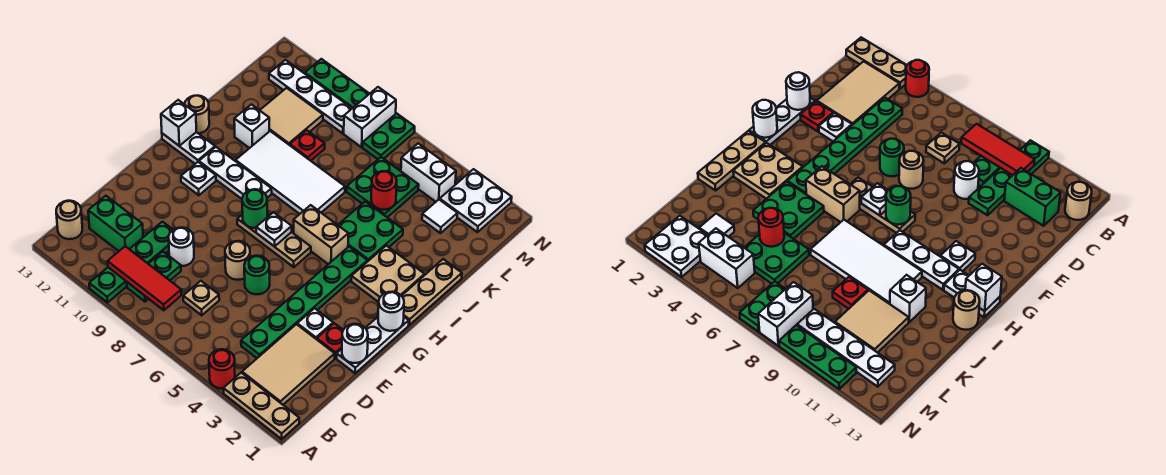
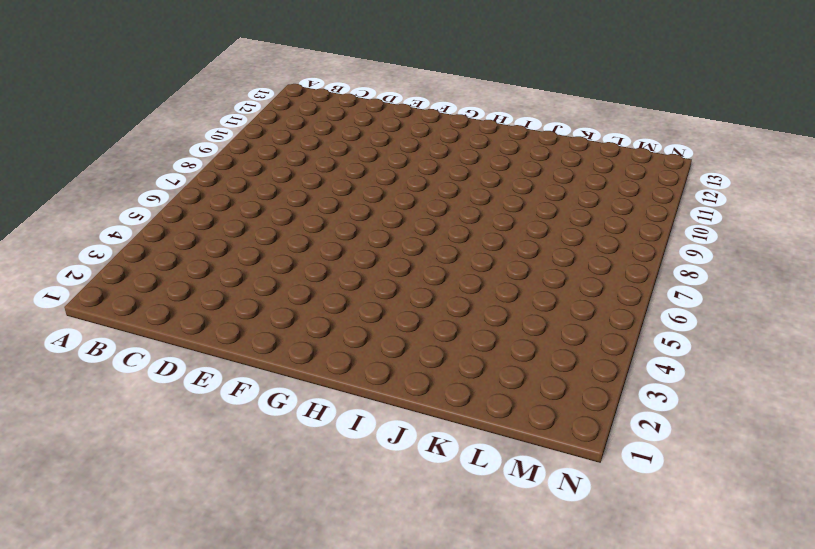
none -> tan plate A1:A3 level 1
none -> red round brick A4 level 1
none -> green plate A10:D10 level 1
none -> tan tile B2:D3 level 1

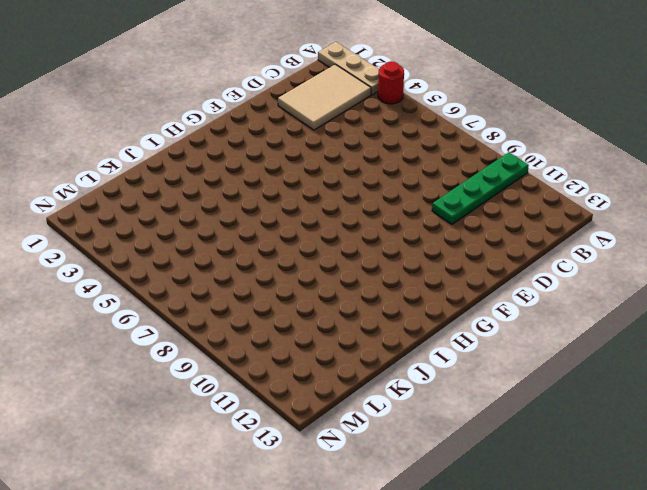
none -> green plate B9:C9 level 1
none -> tan round brick B13 level 1
none -> green plate C4:H4 level 1
none -> tan plate C7 level 1

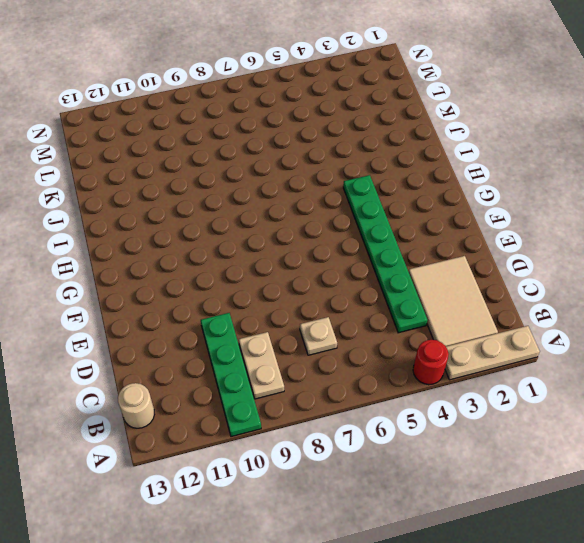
tan plate B9:C9 level 1 -> green plate B9:C9 level 1
none -> green brick C11:C12 level 1
none -> white round brick D9 level 1
none -> white plate E1:G1 level 1
none -> red plate E2 level 1

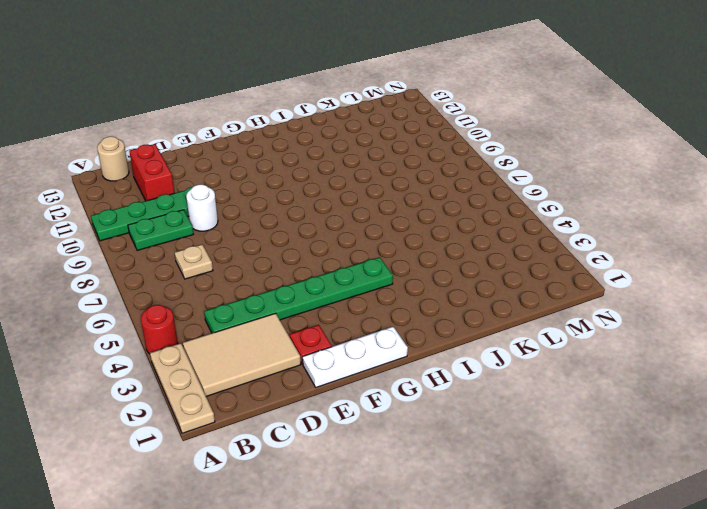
red brick C11:C12 level 1 -> green brick C11:C12 level 1
none -> white plate E3 level 1
none -> green round brick E6 level 1
none -> tan round brick E7 level 1
none -> tan plate G6:G8 level 1

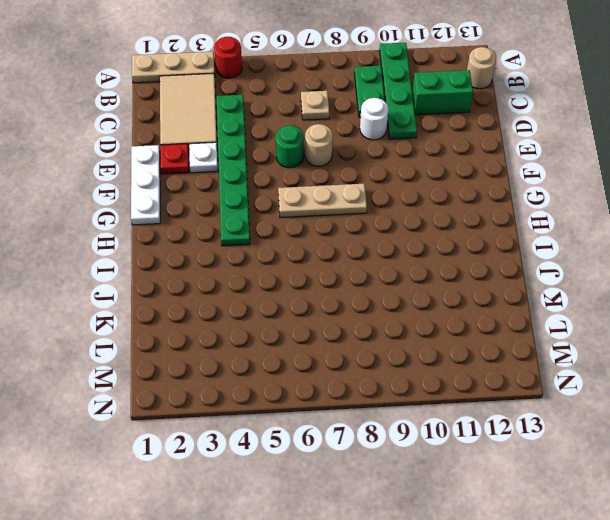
none -> white plate G11 level 1
none -> tan plate H1:J1 level 1
none -> tan plate H2:I3 level 1
none -> tan brick H5:H6 level 1

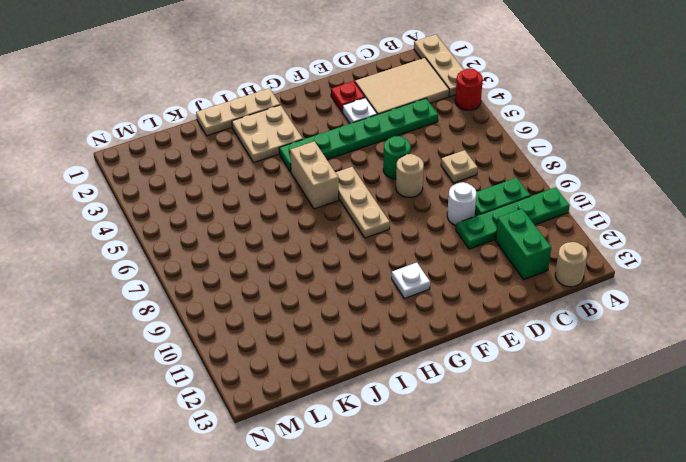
none -> white plate E1:G1 level 1
none -> white plate H9:H11 level 1
none -> white plate H12:H13 level 1
none -> green plate I4:J5 level 1

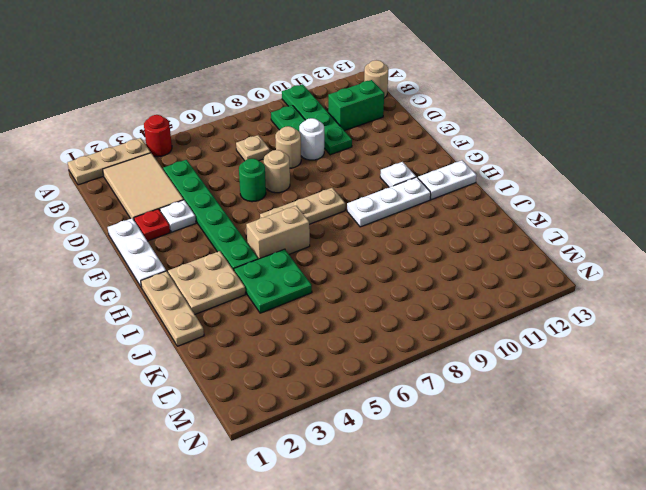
tan round brick D8 level 1 -> tan round brick I13 level 1
none -> white tile I7:J10 level 1
none -> white brick J11 level 1
none -> green plate K5:L6 level 1
none -> red plate K9 level 1

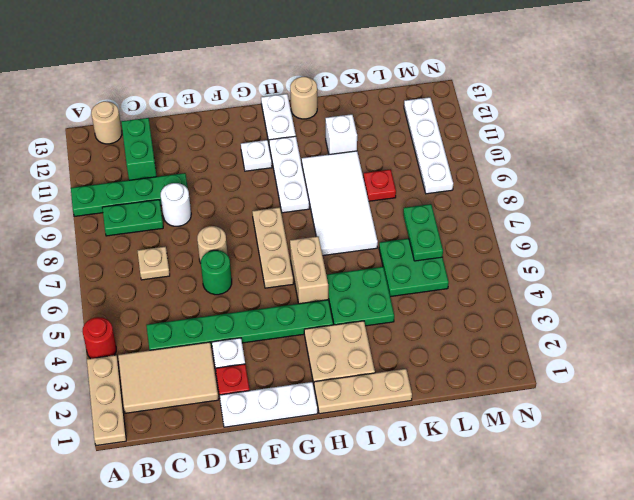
green plate L6:L7 level 2 -> green plate M7:N7 level 1
none -> tan tile K10:L11 level 1
none -> white tile L3 level 1
none -> white plate M2:N3 level 1
none -> white brick M4:M5 level 1

